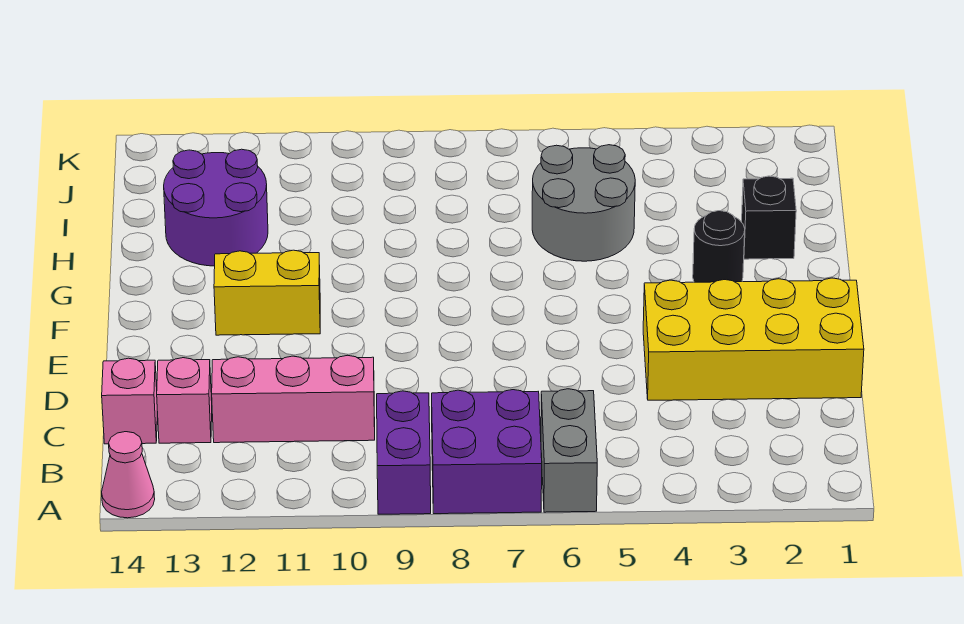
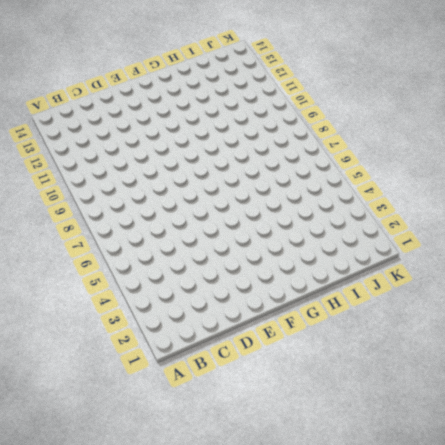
none -> grey brick A6:B6 level 1
none -> purple brick A7:B8 level 1
none -> purple brick A9:B9 level 1

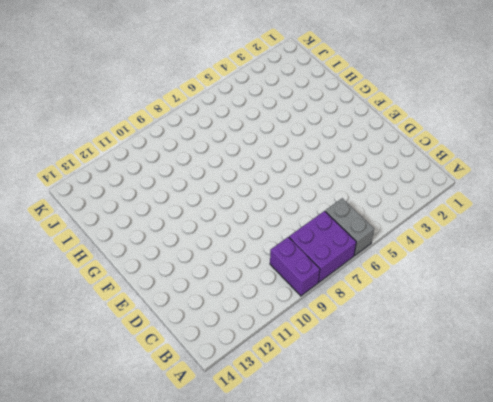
none -> pink cone A14 level 1
none -> pink brick C10:C12 level 1
none -> pink brick C13 level 1

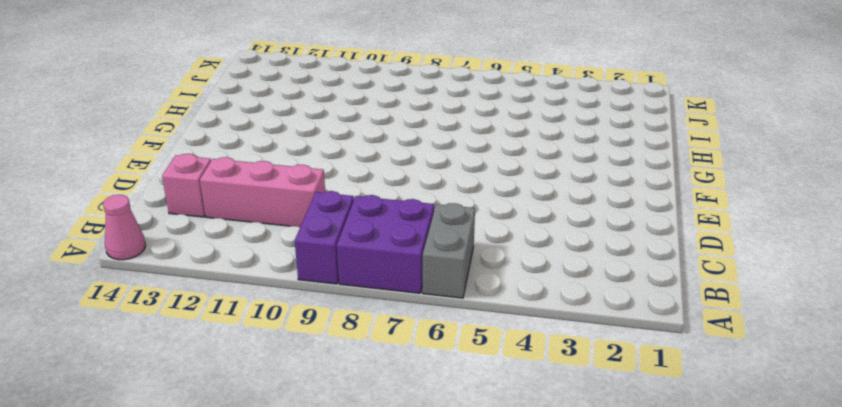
none -> pink brick C14 level 1
none -> yellow brick D1:E4 level 1
none -> yellow brick F11:F12 level 1

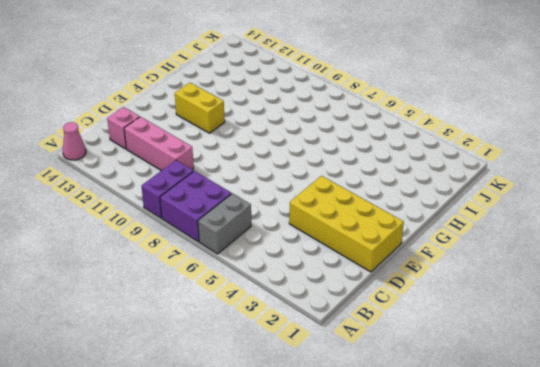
none -> pink brick C14 level 1
none -> black round brick G3 level 1
none -> black brick H2 level 1

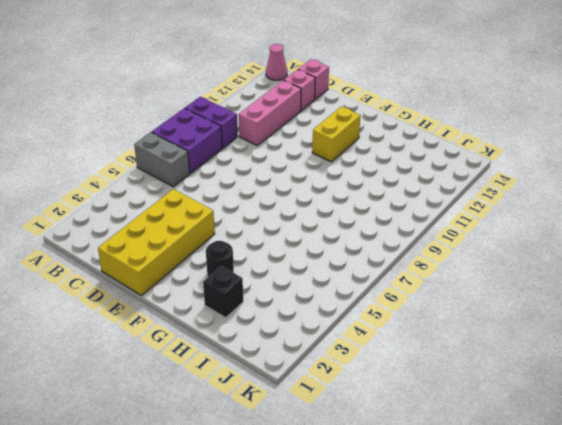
none -> grey round brick H5:I6 level 1
none -> purple round brick H12:I13 level 1

